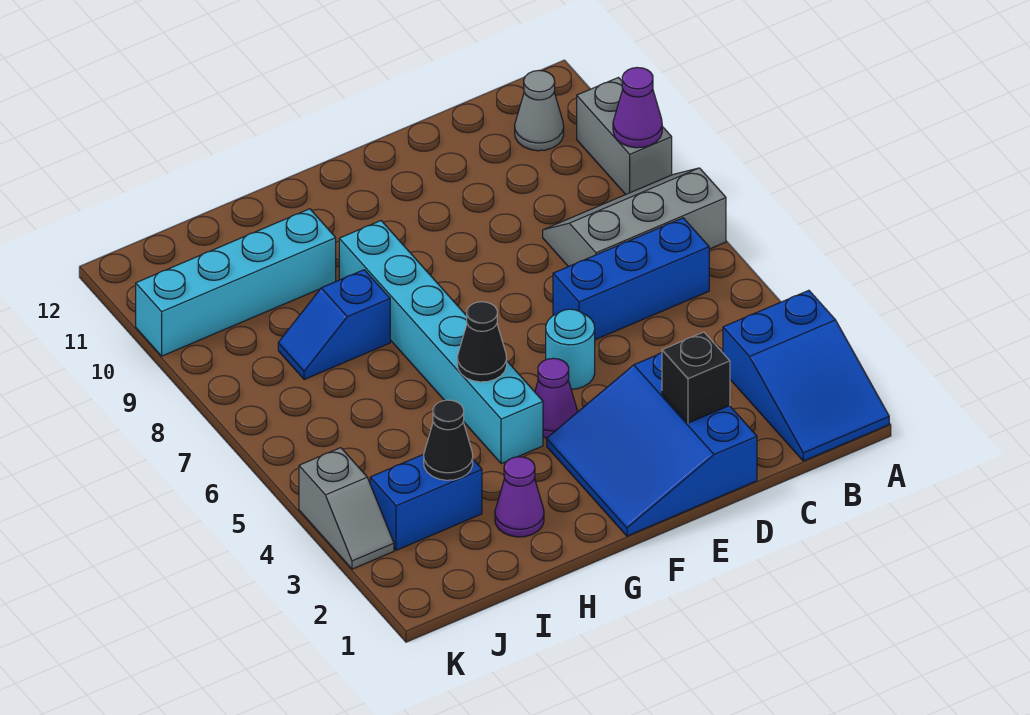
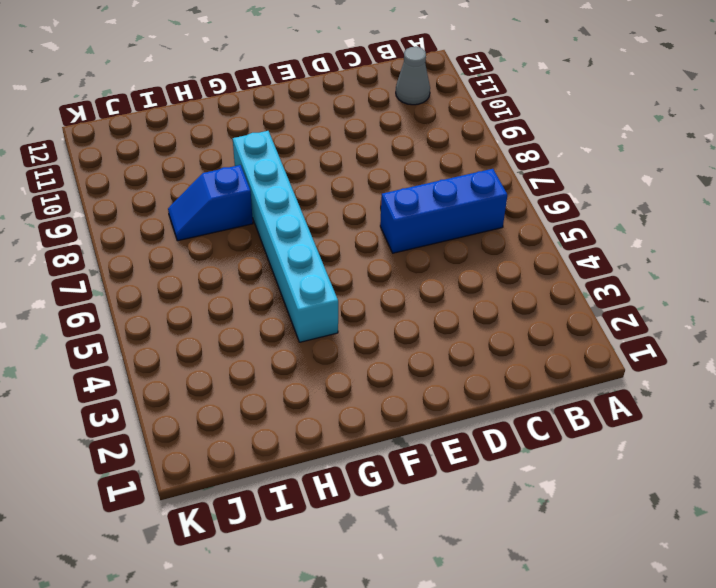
none -> blue slope A1:B3 level 1 top 3
none -> grey slope A7:C8 level 1 top 7
none -> grey brick A9:A10 level 1

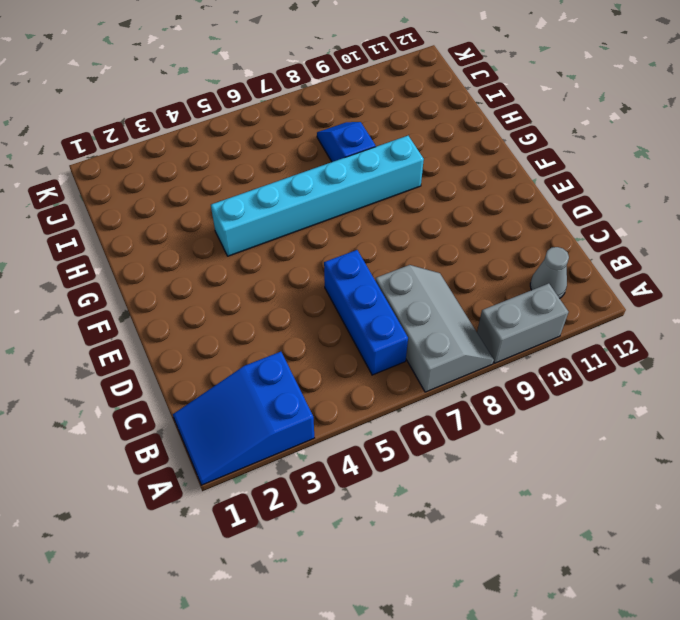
none -> blue slope D1:F3 level 1 top D
none -> cyan round brick E5 level 1
none -> purple cone F4 level 1

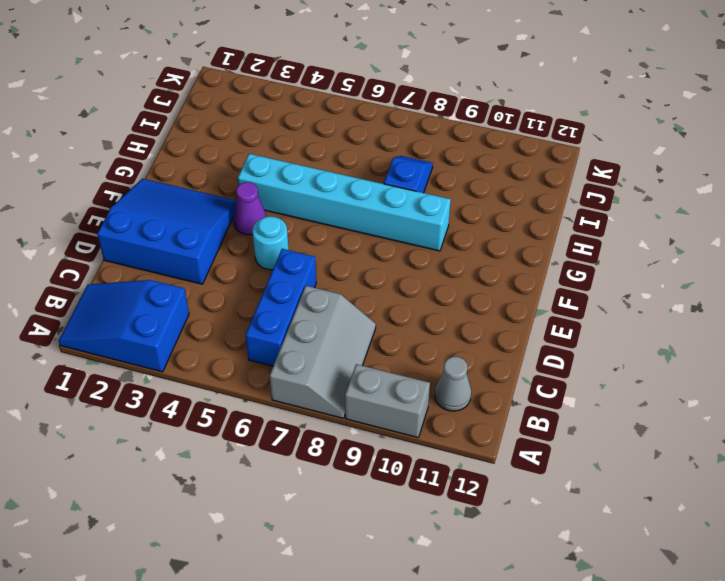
none -> purple cone H2 level 1
none -> cyan brick H10:K10 level 1
none -> blue brick I3:J3 level 1

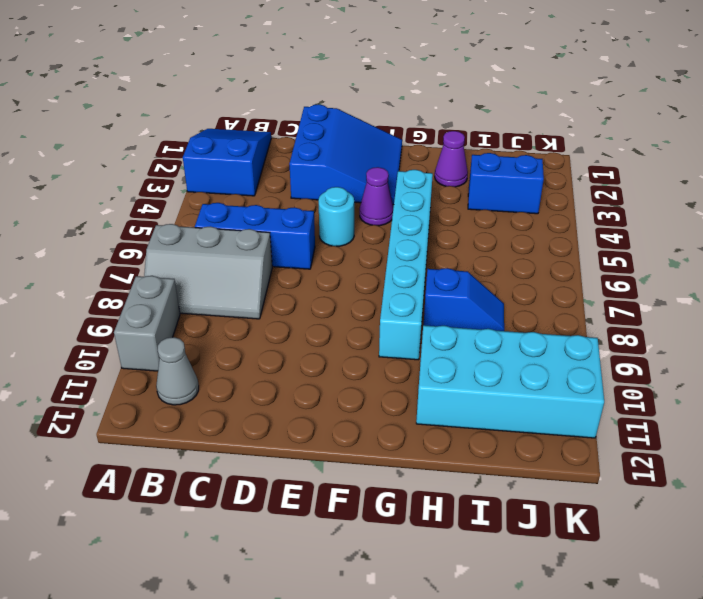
cyan brick H10:K11 level 1 -> cyan brick H10:K10 level 1
none -> grey slope K3:K4 level 1 top 4
none -> purple cone A9 level 2
none -> black brick D2 level 2

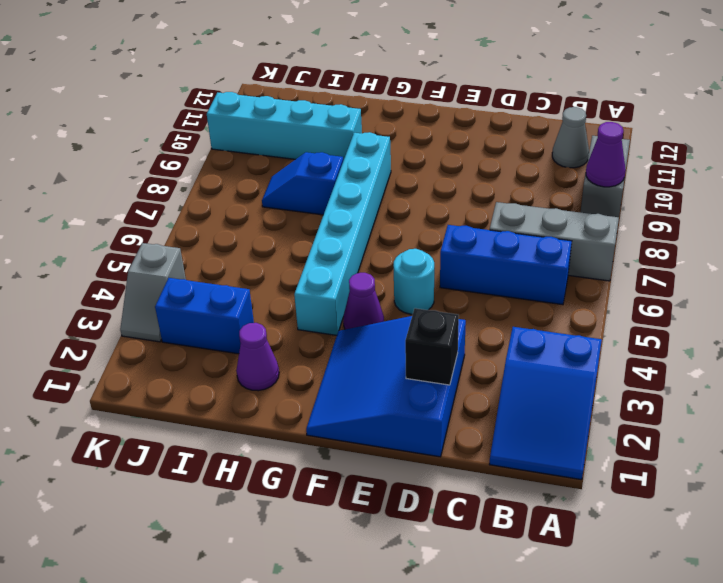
none -> black cone G5 level 2
none -> black cone I3 level 2

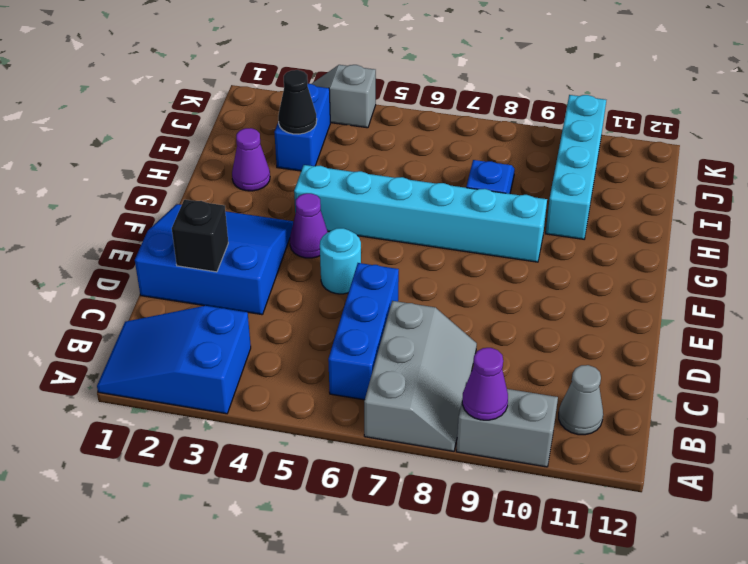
none -> black cone G5 level 2

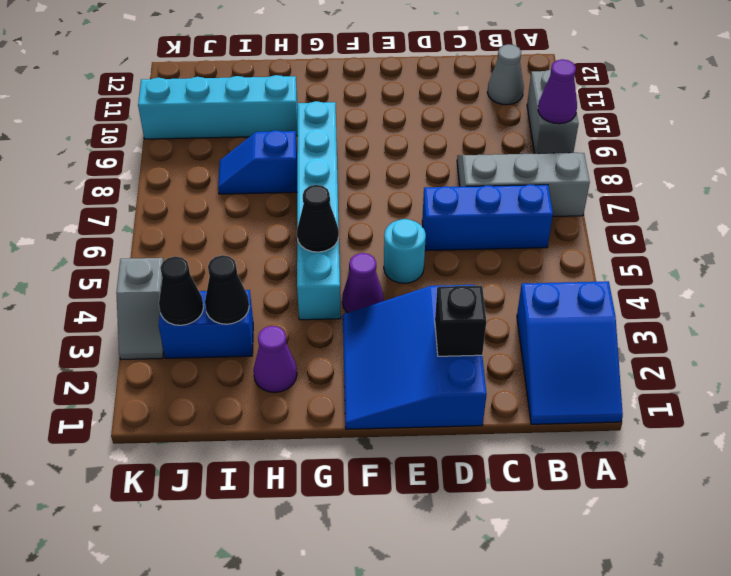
black cone J3 level 2 -> none

